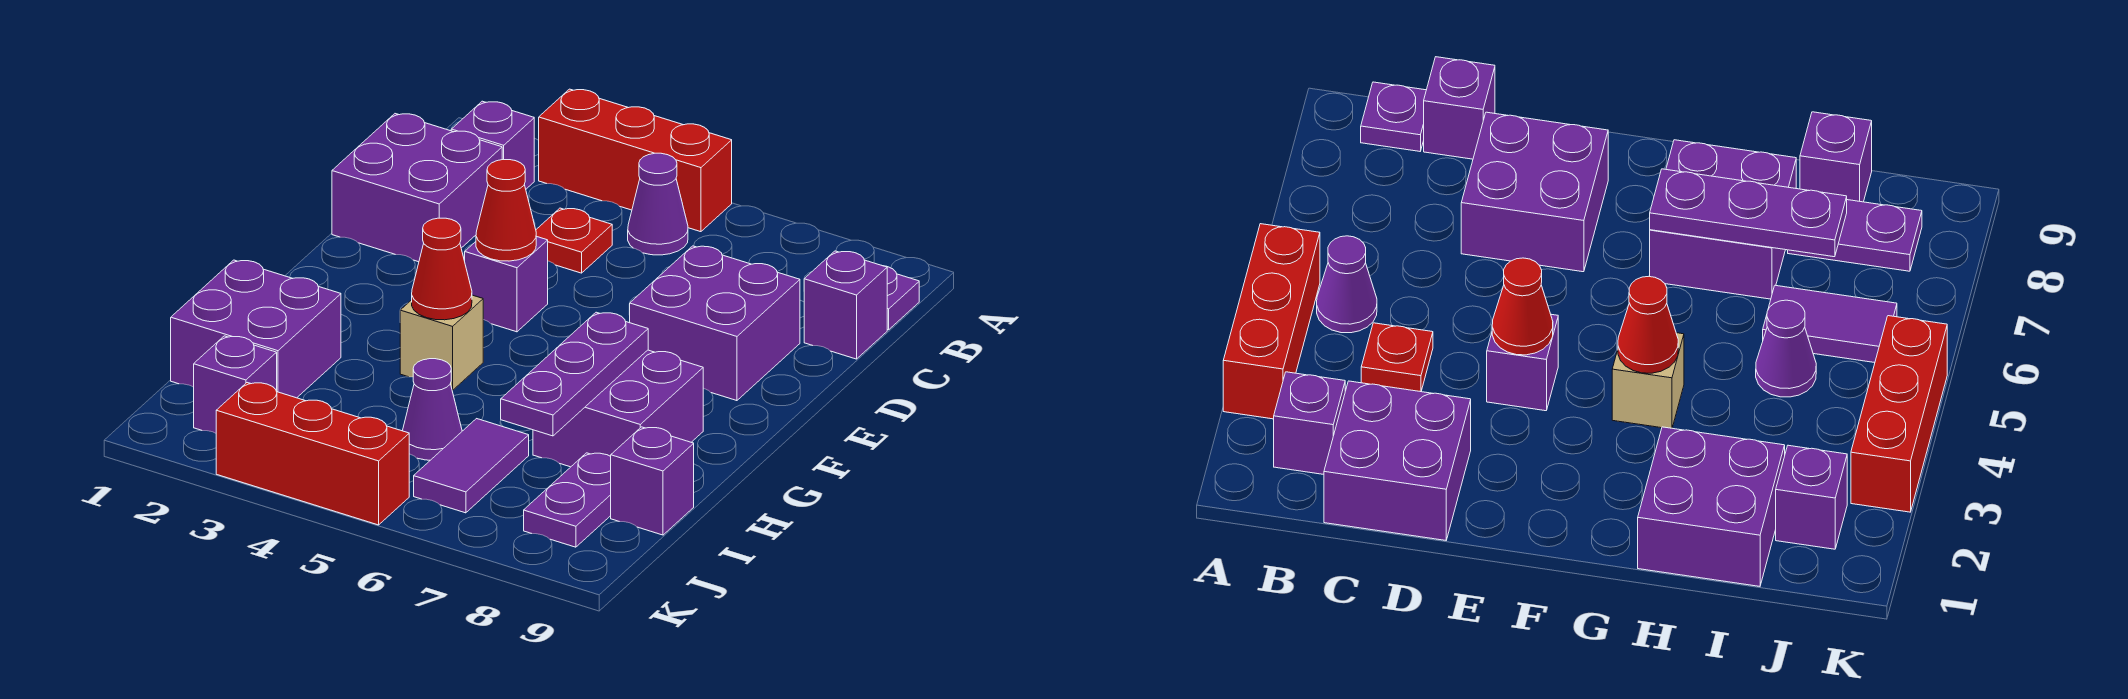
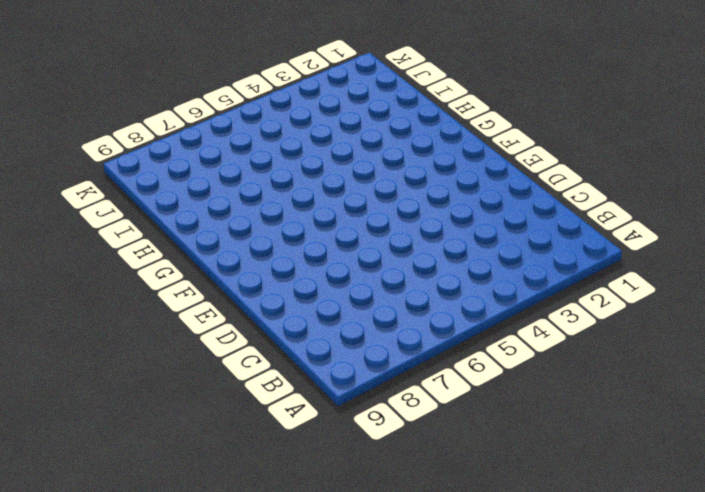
none -> red brick A3:A5 level 1
none -> purple brick B2 level 1
none -> purple cone B5 level 1

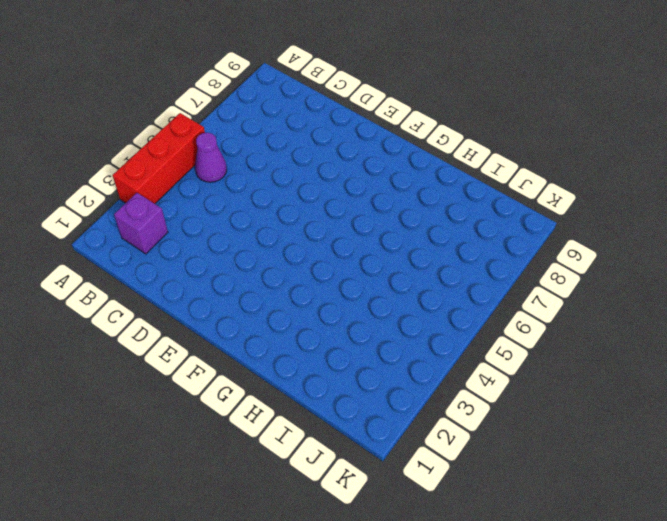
none -> purple plate B9 level 1
none -> purple brick C1:D2 level 1
none -> red plate C4 level 1

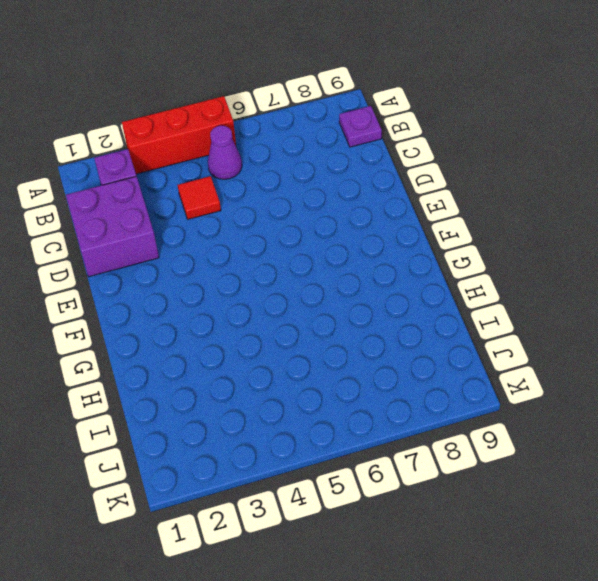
red tile C4 level 1 -> red plate C4 level 1
none -> purple brick C9 level 1
none -> purple brick D7:E8 level 1
none -> purple brick E4 level 1

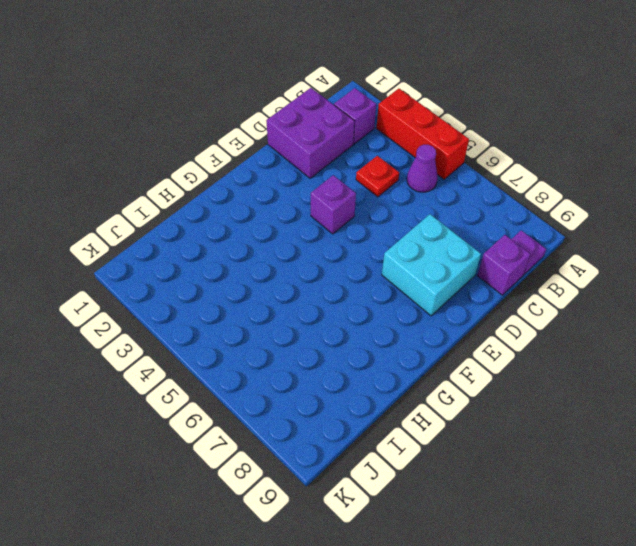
cyan brick D7:E8 level 1 -> purple brick D7:E8 level 1
none -> tan brick G4 level 1
none -> purple brick G7:H8 level 1
none -> purple brick H1:I2 level 1

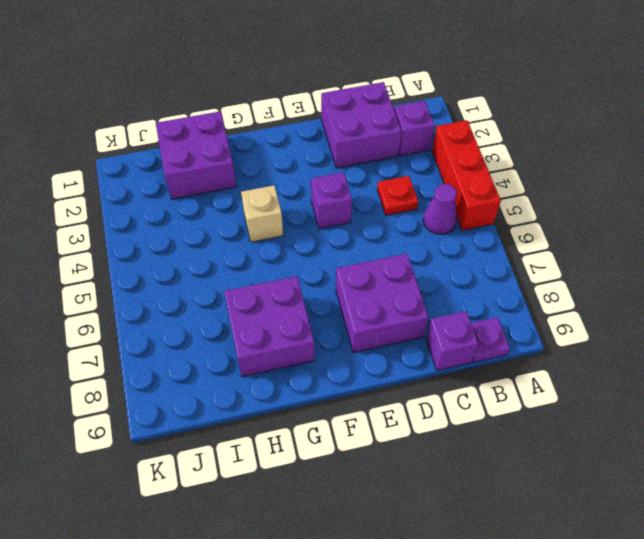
none -> purple cone I5 level 1
none -> purple tile I6:J6 level 1
none -> purple plate I8:J8 level 1

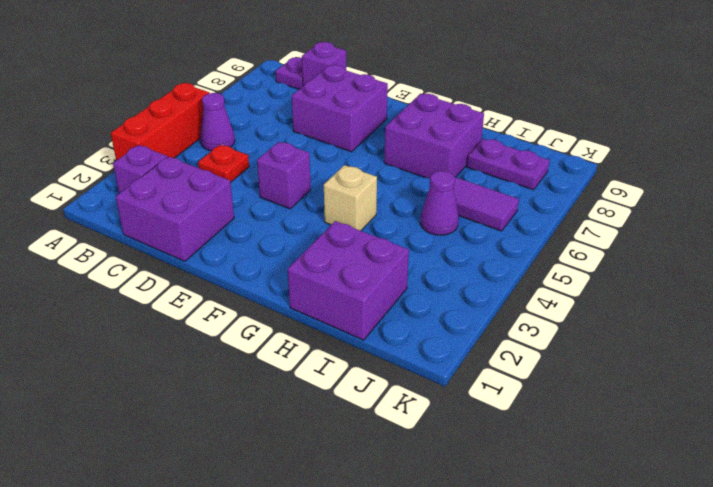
none -> purple brick I9 level 1
none -> purple brick J2 level 1
none -> red brick K3:K5 level 1

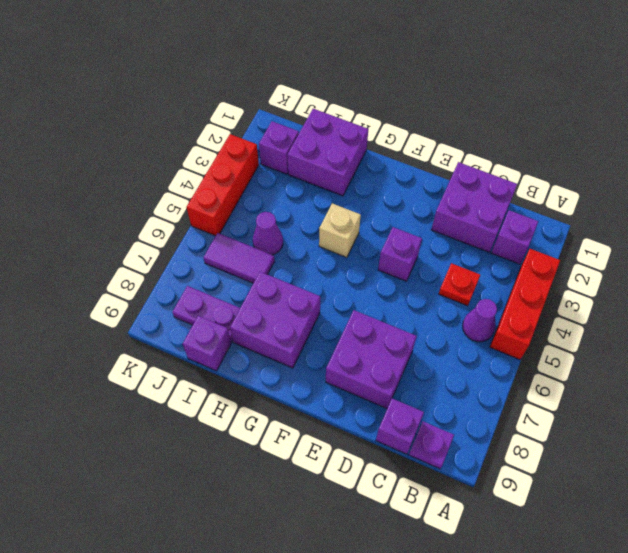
none -> red cone E4 level 2
none -> red cone G4 level 2
none -> purple plate G7:I7 level 2

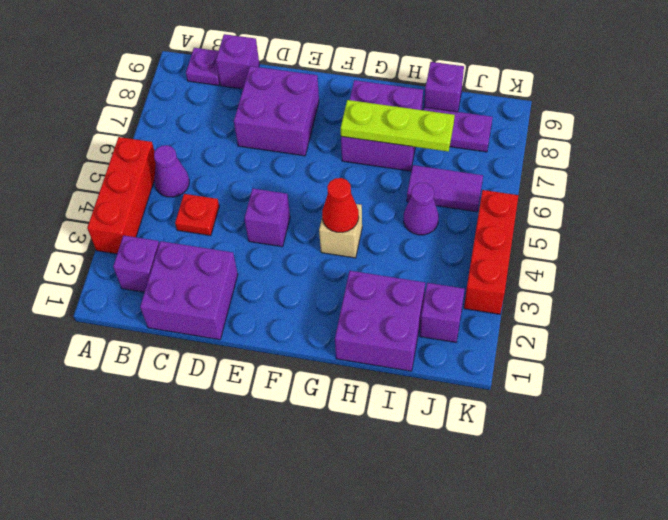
lime plate G7:I7 level 2 -> purple plate G7:I7 level 2
none -> red cone E4 level 2

